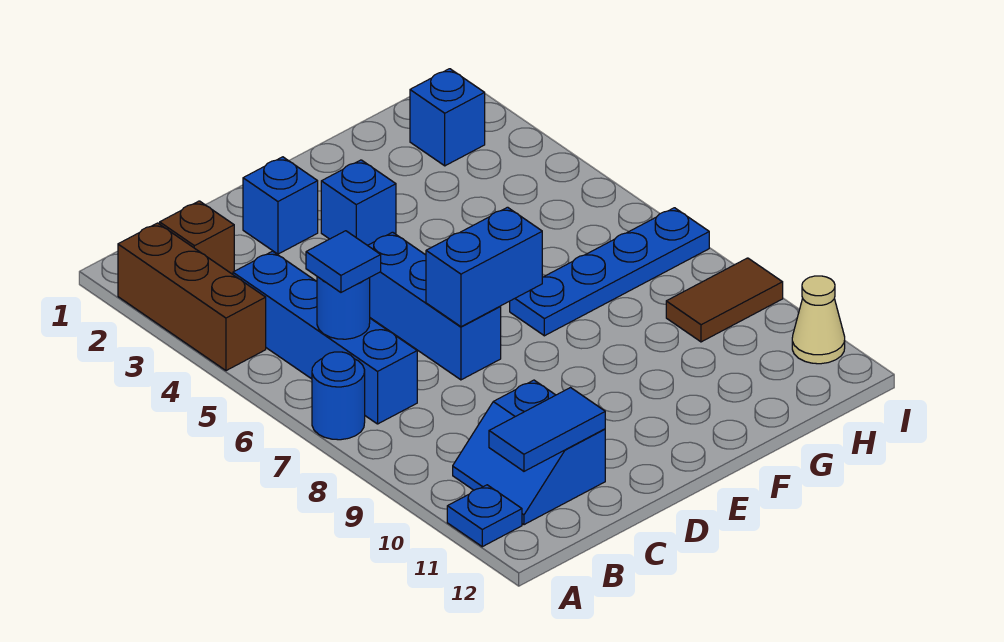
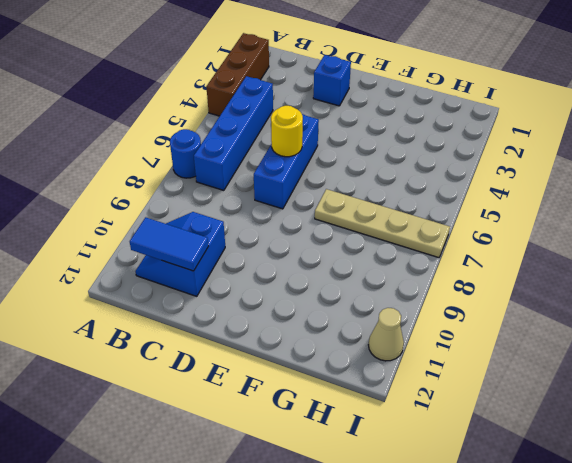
yellow round brick D6 level 2 -> none
tan plate F7:I7 level 1 -> blue plate F7:I7 level 1
none -> blue plate A11 level 1
none -> brown brick B2 level 1
none -> blue brick E3 level 1

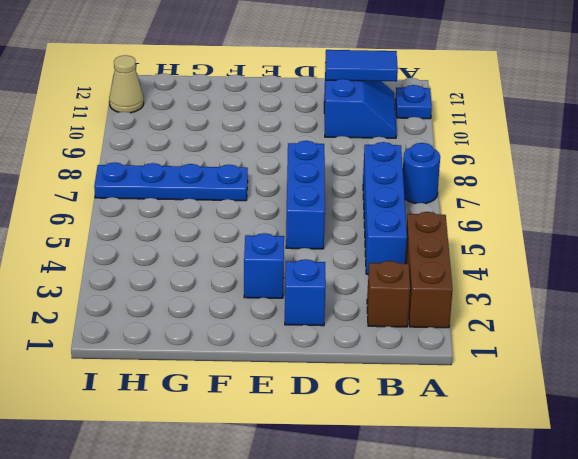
none -> blue brick H2 level 1
none -> brown tile H9:I9 level 1
none -> blue round brick B6 level 2

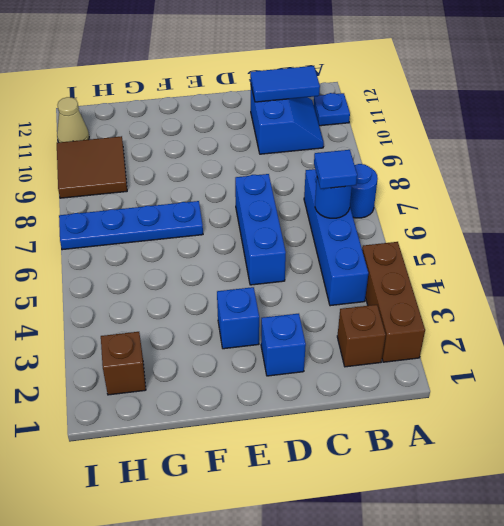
brown brick H2 level 1 -> blue brick H2 level 1
brown tile H9:I10 level 1 -> brown tile H9:I9 level 1
none -> blue brick D7:E7 level 2

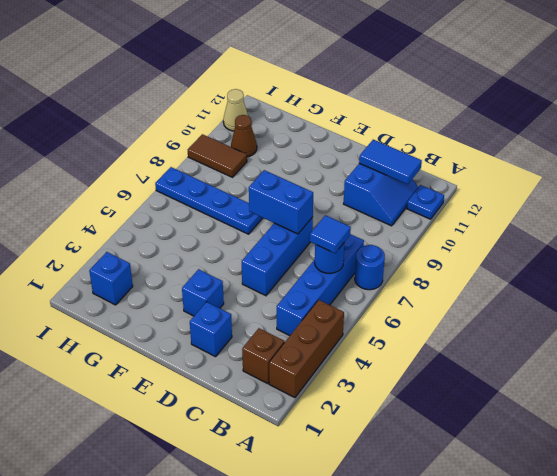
brown cone H10 level 1 -> none

